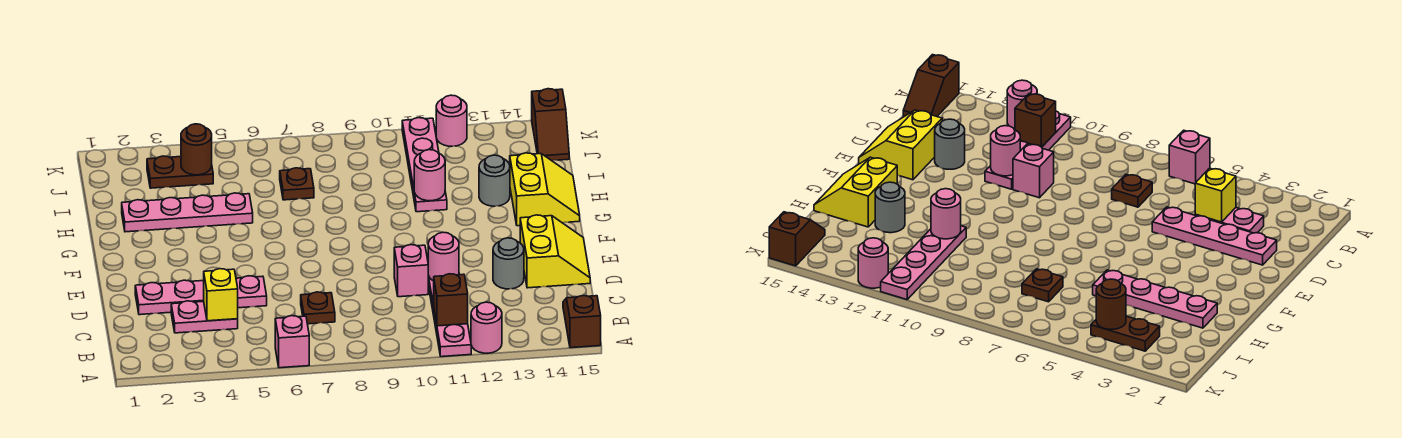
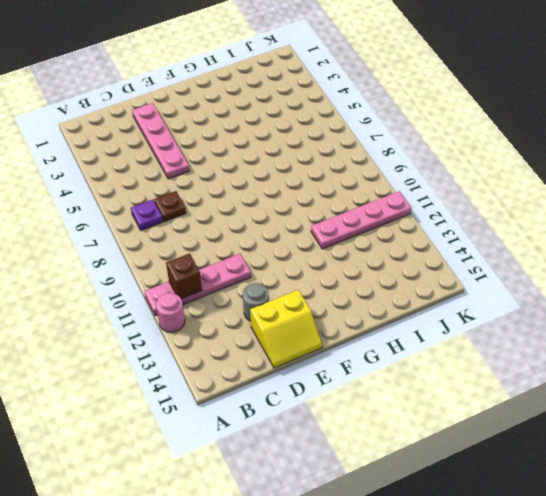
purple plate B7 level 1 -> none
none -> pink brick A6 level 1
none -> brown slope A15:B15 level 1 top A
none -> pink plate C3:C4 level 1

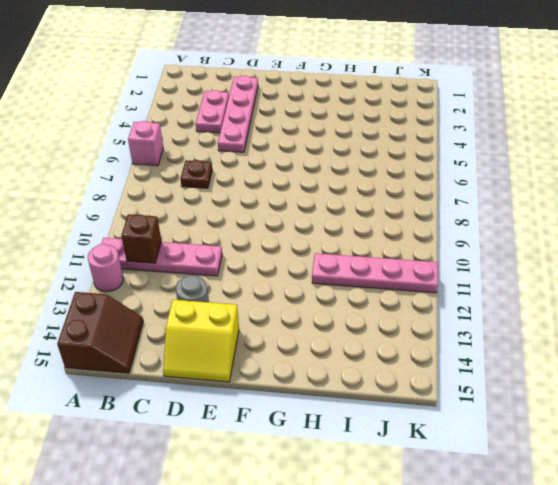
brown slope A14:B15 level 1 top A -> brown slope A15:B15 level 1 top A
none -> pink brick D10 level 1
none -> yellow slope G14:H15 level 1 top 14
none -> pink plate H2:H5 level 1

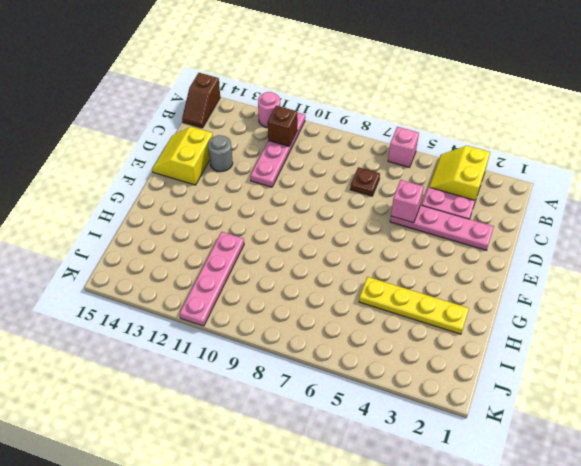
yellow slope A3:B4 level 1 top 3 -> yellow slope G14:H15 level 1 top 14
pink brick D5 level 2 -> pink brick D10 level 1
yellow plate H2:H5 level 1 -> pink plate H2:H5 level 1
none -> grey round brick H13 level 1
none -> brown plate I7 level 1
none -> brown plate J3:J4 level 1

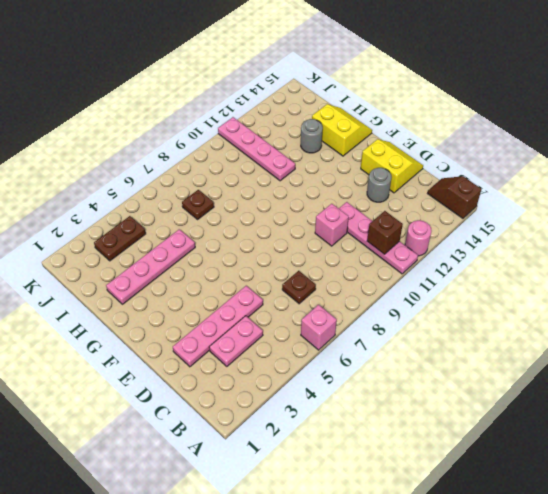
none -> brown slope J15:K15 level 1 top K
none -> pink round brick K12 level 1
none -> yellow brick C4 level 2

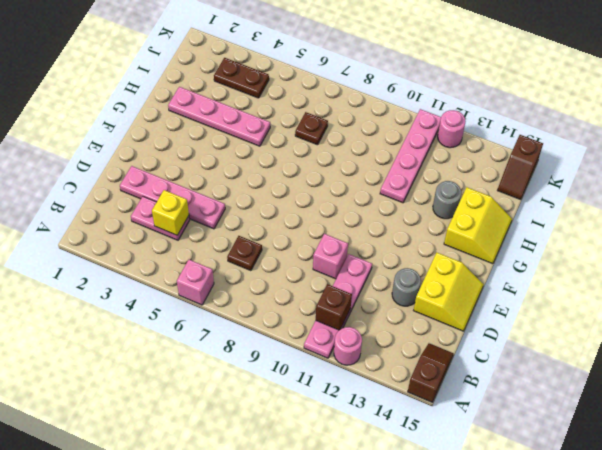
none -> pink round brick D11 level 2
none -> pink round brick H11 level 2
none -> brown round brick J4 level 2

